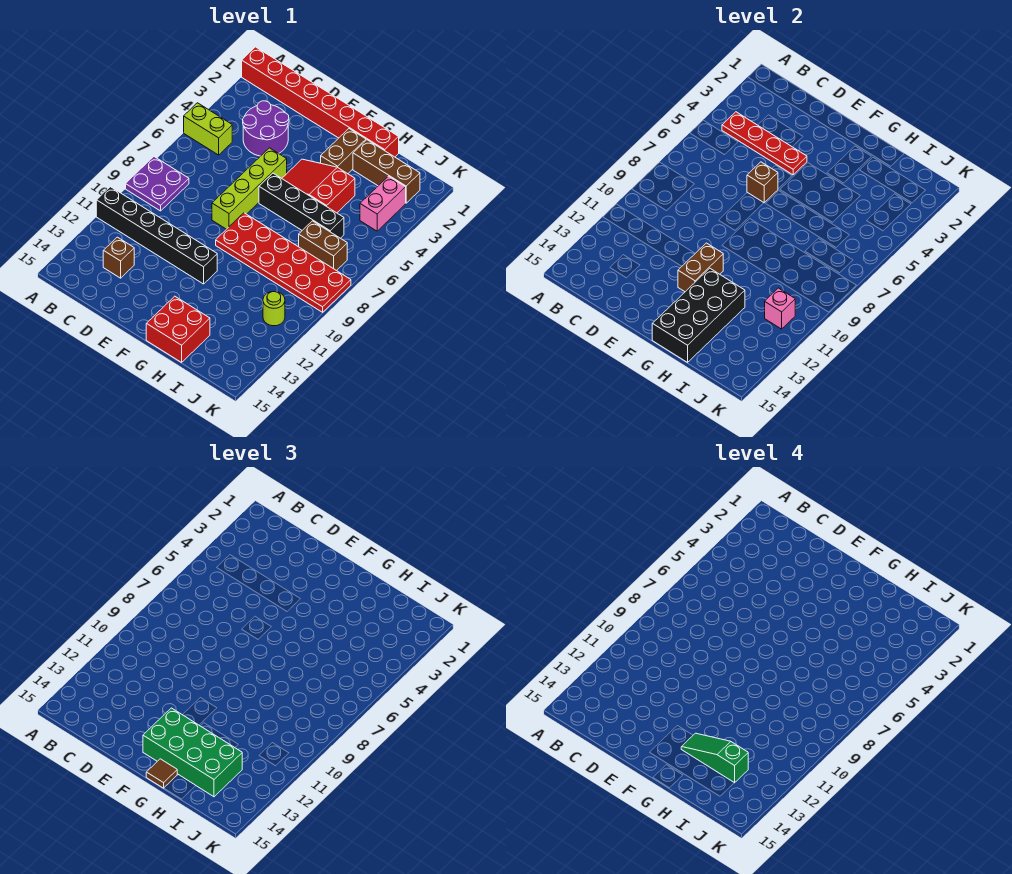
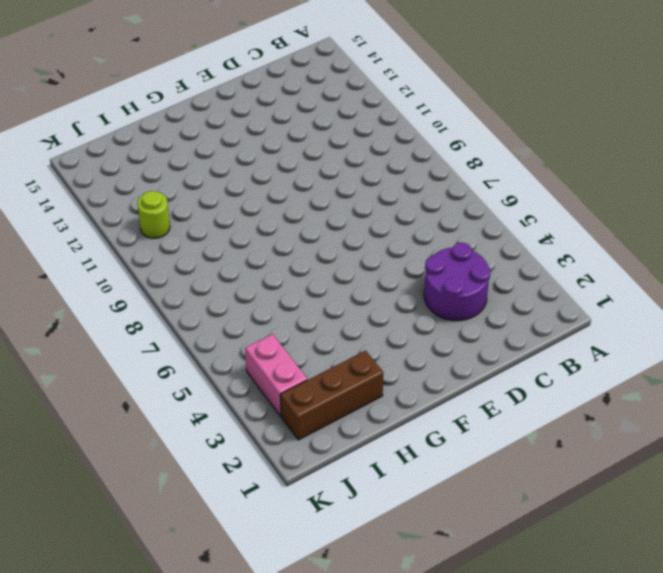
none -> red brick A1:H1 level 1
none -> lime brick A5:B5 level 1
none -> purple plate A8:B9 level 1

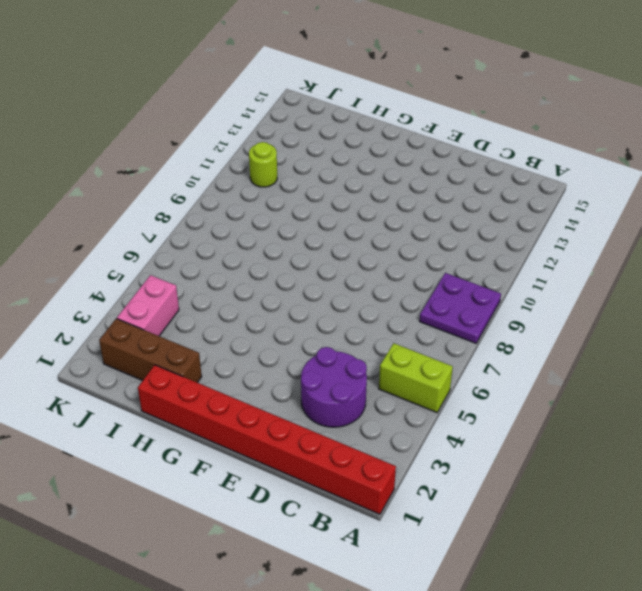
none -> black brick A11:F11 level 1
none -> brown brick C13 level 1
none -> lime brick E5:E8 level 1

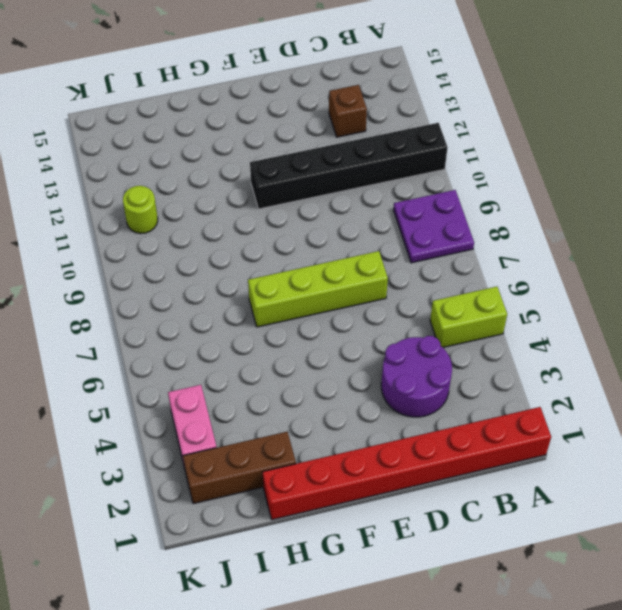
lime brick D7:G7 level 1 -> lime brick E5:E8 level 1
none -> red slope F4:H5 level 1 top H
none -> black brick F6:I6 level 1
none -> red plate F8:K9 level 1

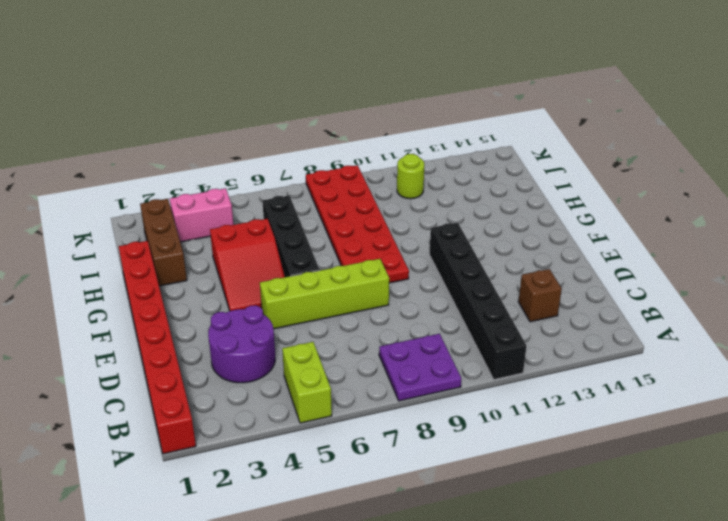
none -> brown brick G2:G3 level 1
none -> red brick G14:H15 level 1
none -> brown brick I7:J7 level 1

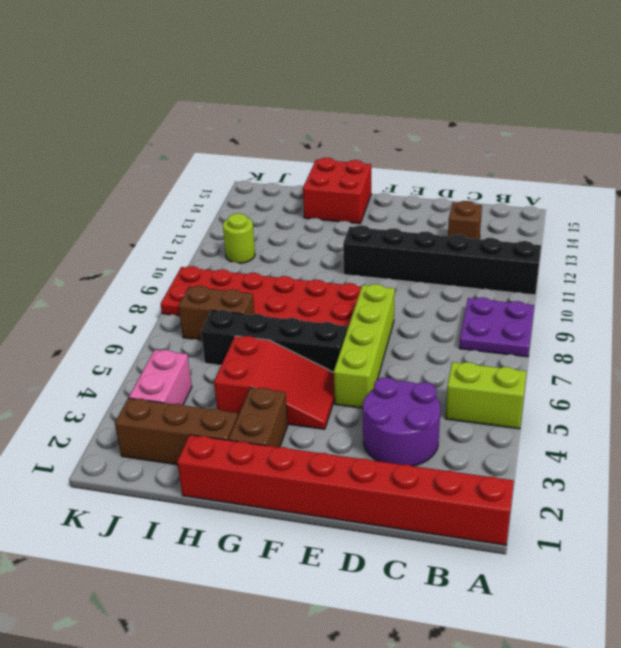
none -> red plate B4:E4 level 2
none -> brown brick E6 level 2
none -> brown brick F11:F12 level 2

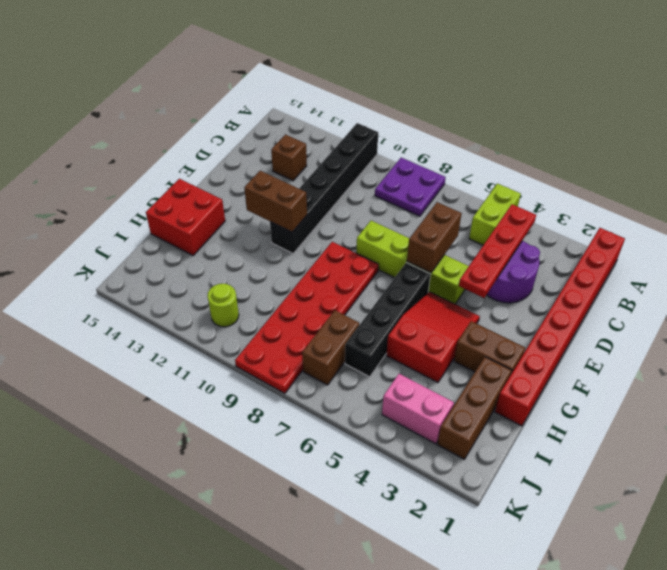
brown brick D6:E6 level 2 -> brown brick E6 level 2
none -> black brick G12:H15 level 2
none -> pink brick J11 level 2
none -> green brick F13:I14 level 3

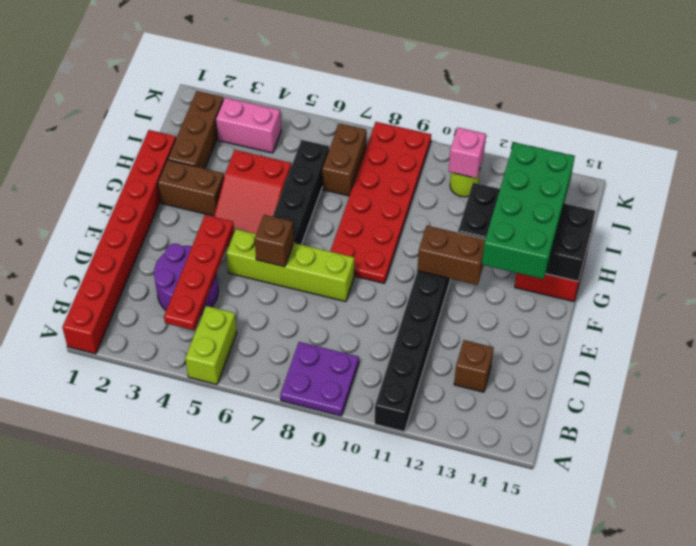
none -> brown tile G15 level 3
none -> green slope G13:I13 level 4 top I

